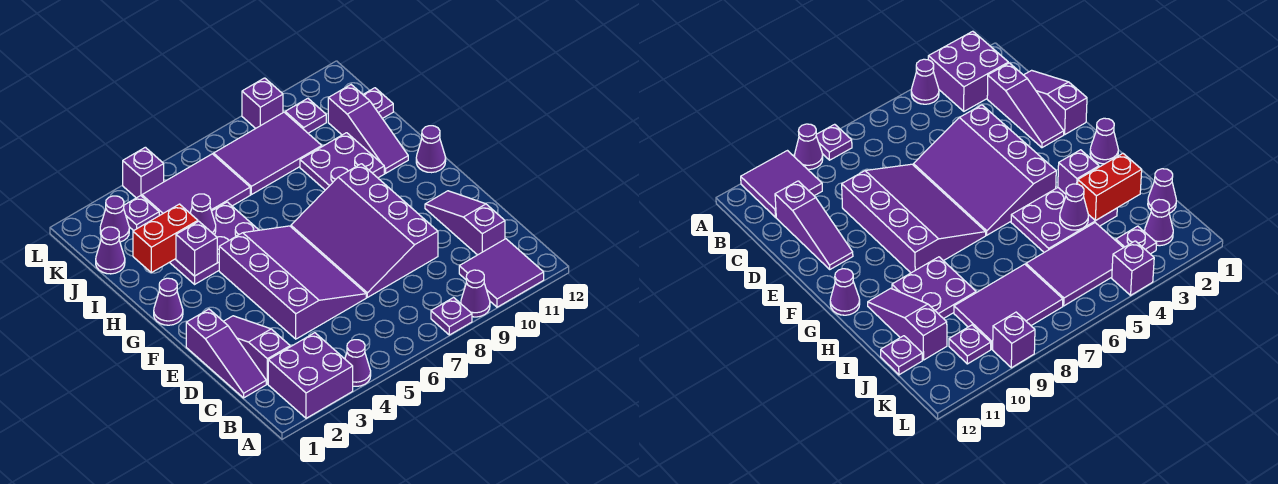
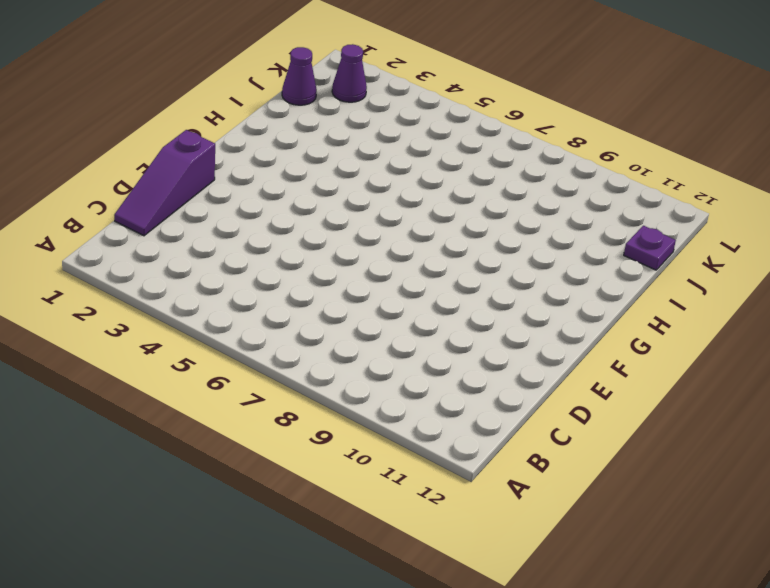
none -> purple brick A2:B3 level 1
none -> purple cone A4 level 1
none -> purple plate A8 level 1

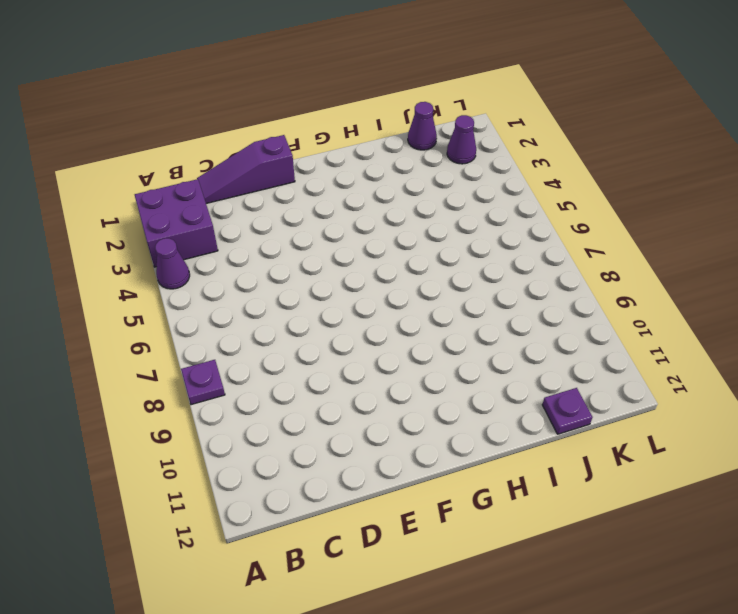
none -> purple cone A9 level 1
none -> purple tile A10:B11 level 1
none -> purple slope C2:E2 level 1 top C

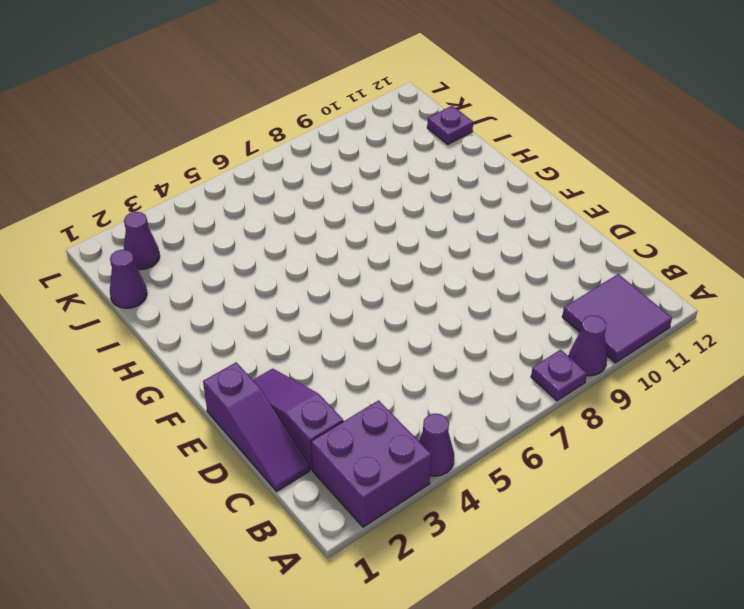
none -> purple slope C11:E11 level 1 top C
none -> purple slope D4:G6 level 1 top 4
none -> purple slope D7:G9 level 1 top 9

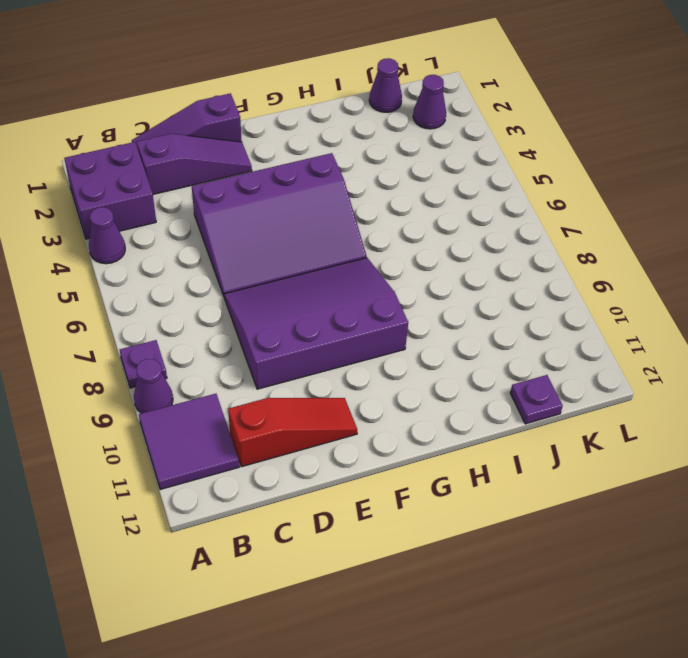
red slope C11:E11 level 1 top C -> purple slope C11:E11 level 1 top C
none -> purple cone G1 level 1
none -> purple cone G12 level 1
none -> purple plate H3:I5 level 1

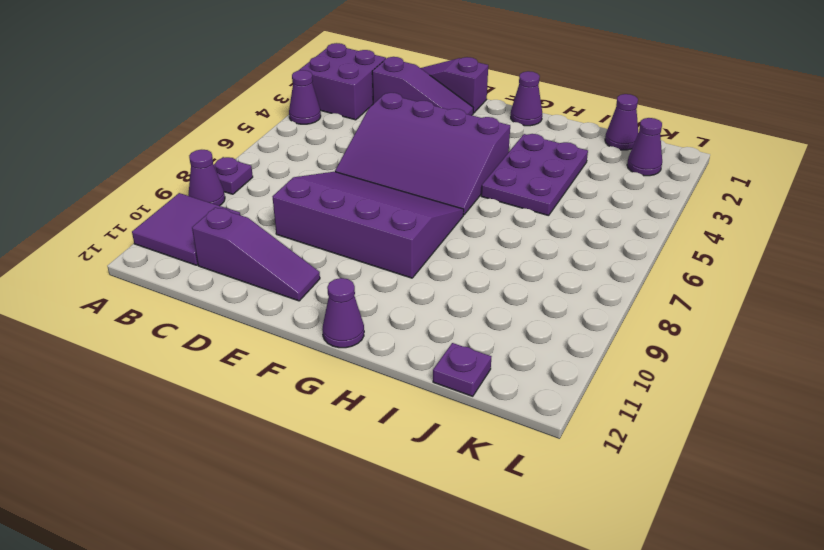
none -> purple plate H9:I10 level 1
none -> purple slope H11:J11 level 1 top J
none -> purple tile J4:K6 level 1

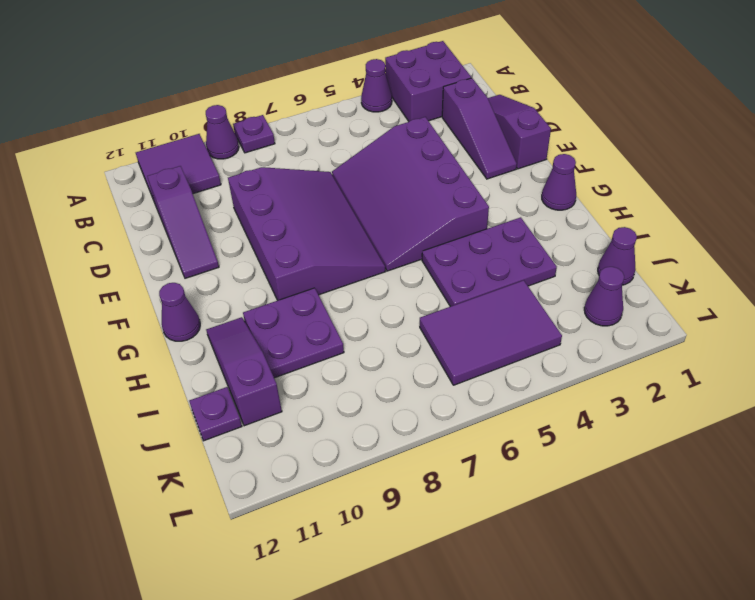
none -> purple tile J7:K9 level 1
none -> purple plate K3 level 1
none -> purple plate K10 level 1

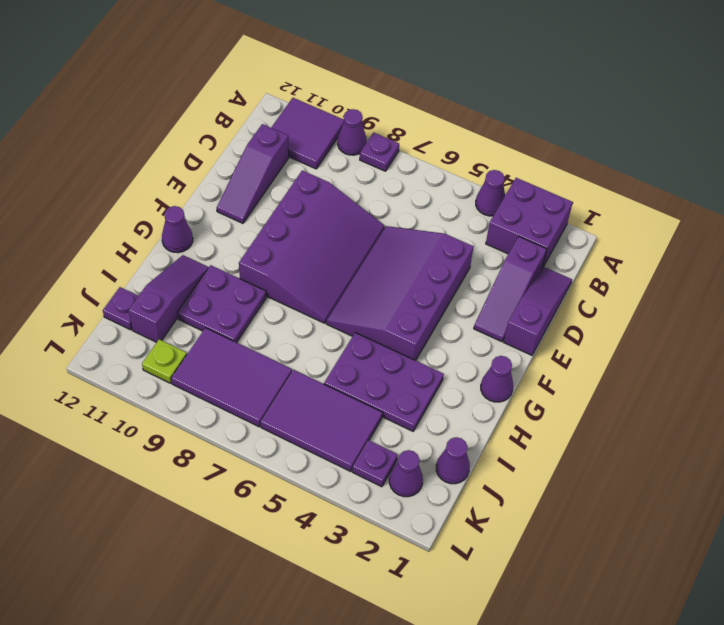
lime plate K10 level 1 -> purple plate K10 level 1
none -> purple brick L4 level 1
none -> purple brick L9 level 1
none -> purple brick H3 level 2

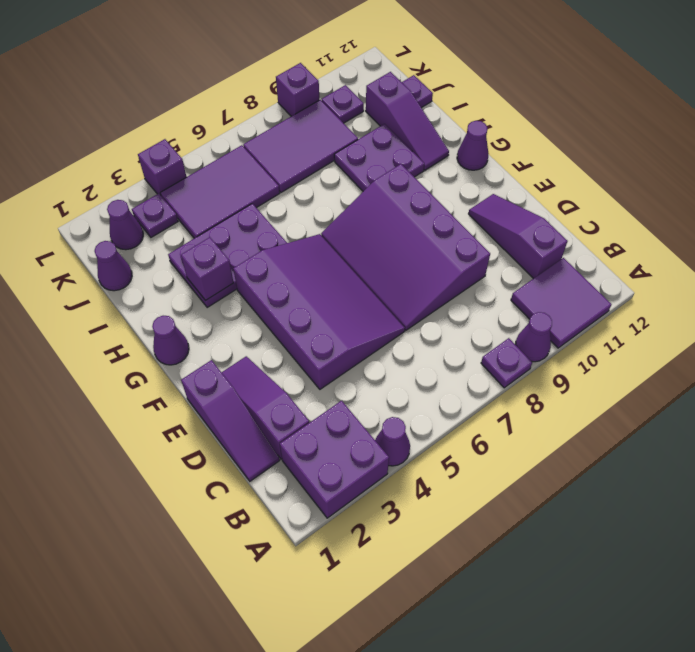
none -> red brick I2:I3 level 2
none -> purple cone I4 level 2

